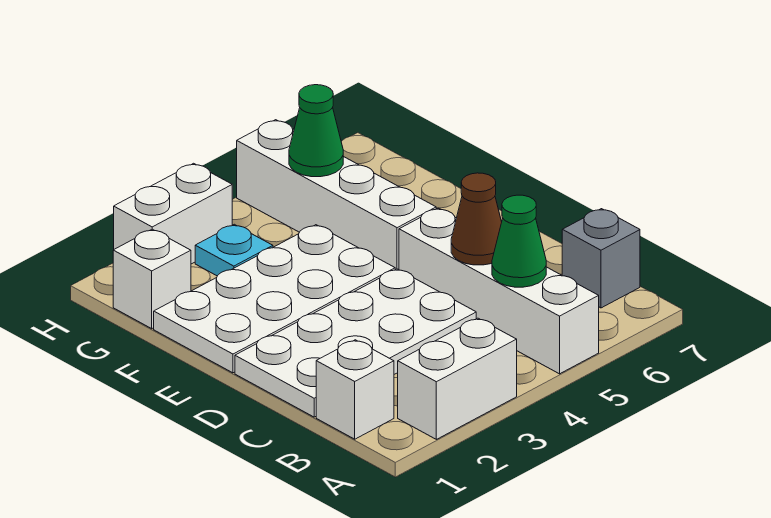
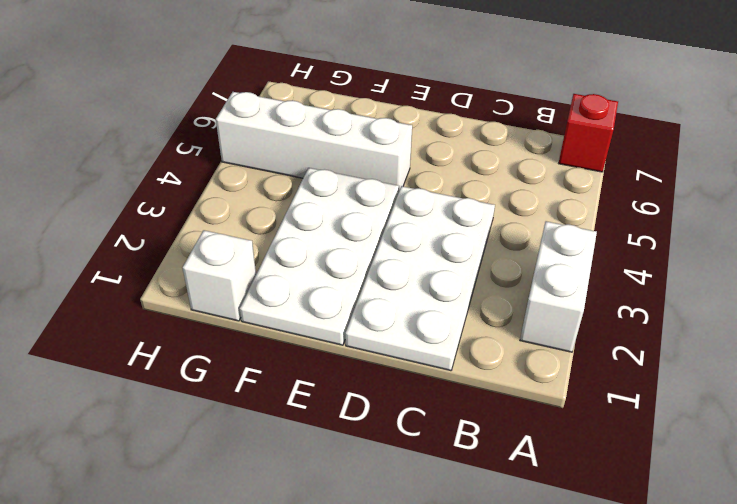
red brick A7 level 1 -> none
none -> white brick A5:D5 level 1
none -> white brick B1 level 1
none -> grey brick B7 level 1

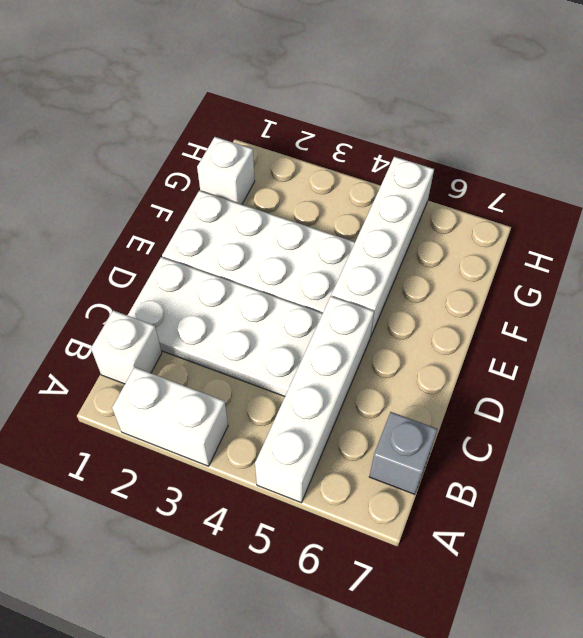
none -> cyan plate G3 level 1
none -> white brick H2:H3 level 1
none -> green cone B5 level 2

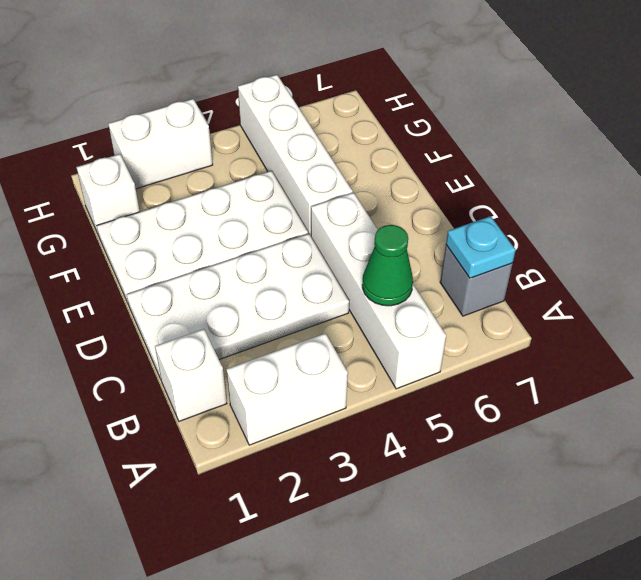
cyan plate B7 level 2 -> cyan plate G3 level 1
none -> brown cone C5 level 2
none -> green cone G5 level 2

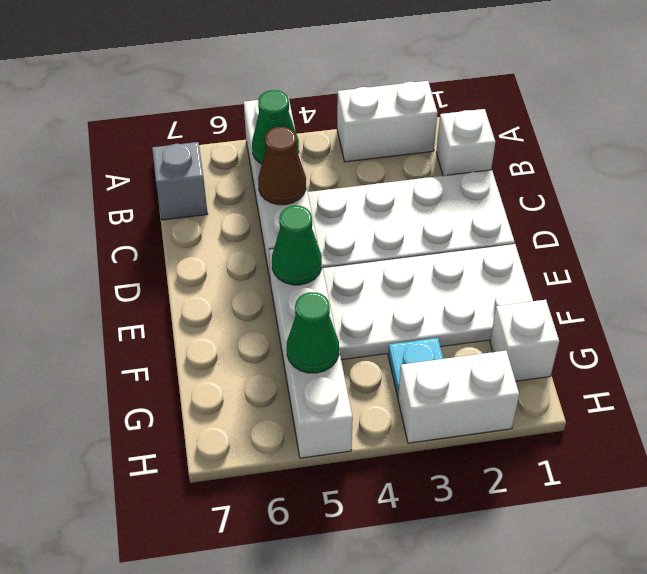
green cone E5 level 2 -> none

